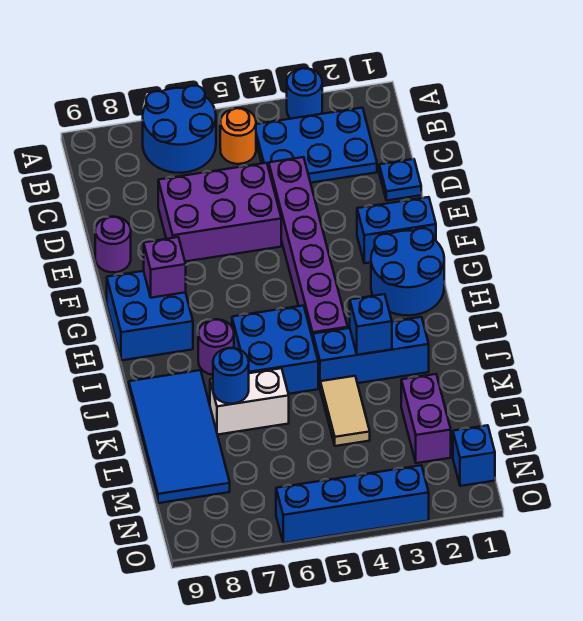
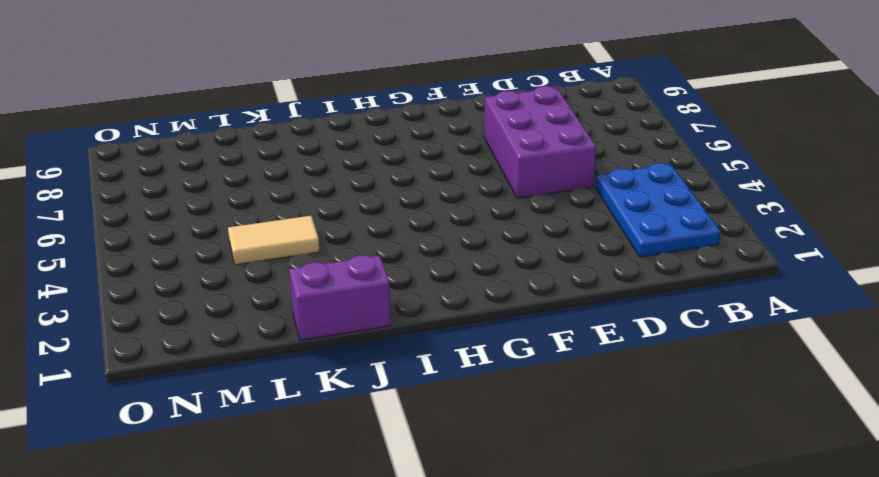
purple brick J1:K1 level 1 -> purple brick L2:M2 level 1
none -> blue round brick A3 level 1
none -> blue round brick A6:B7 level 1
none -> orange round brick B5 level 1

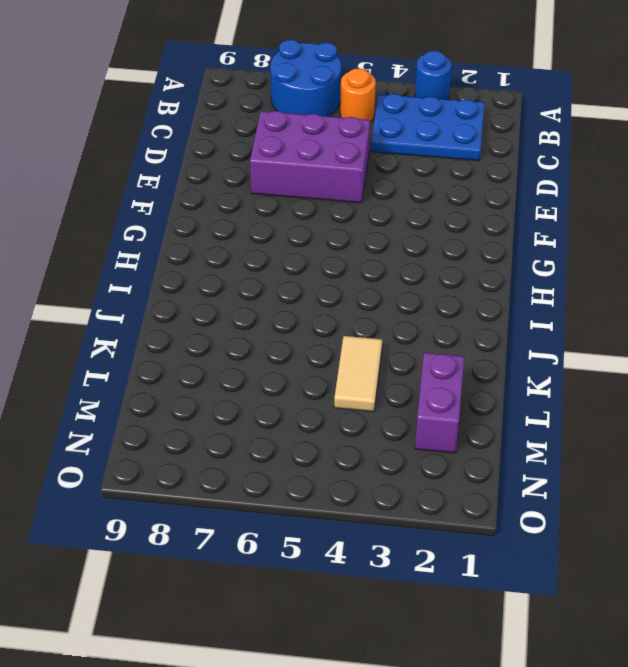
none -> blue plate D1 level 1
none -> purple brick D4:I4 level 1
none -> purple round brick E9 level 1

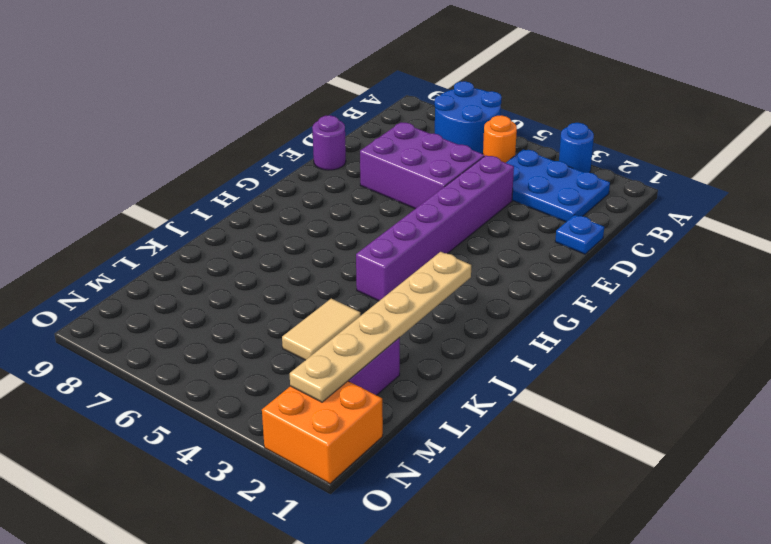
tan plate I2:N2 level 2 -> none
orange brick N1:O2 level 1 -> blue brick N1 level 1
none -> blue brick F1:F2 level 1
none -> blue round brick G1:H2 level 1
none -> blue brick G8:H9 level 1

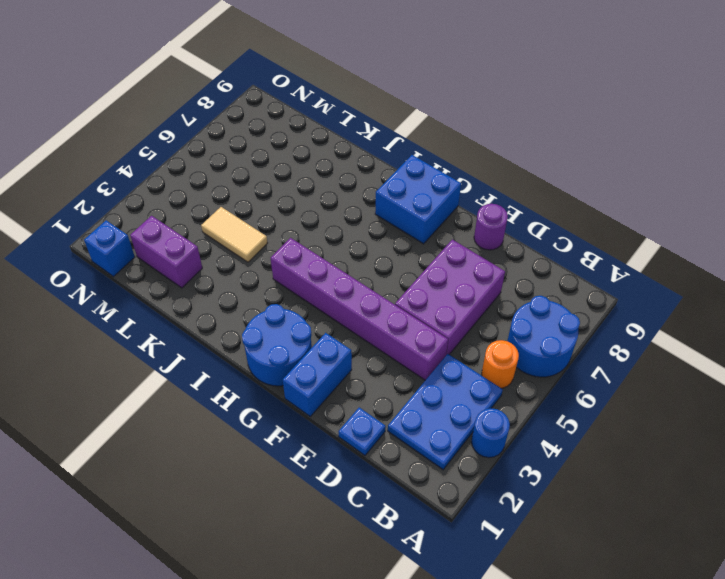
none -> blue brick I5:J6 level 1
none -> purple round brick I7 level 1
none -> blue brick J2:J4 level 1

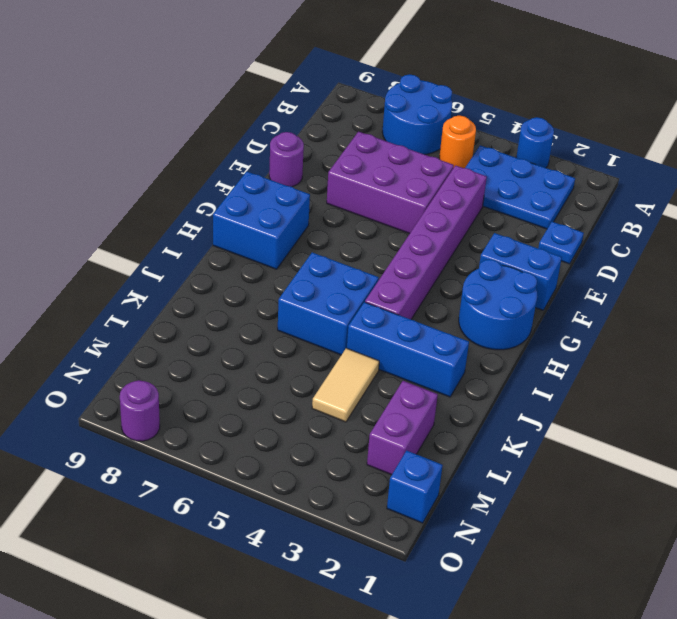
purple round brick O8 level 1 -> purple round brick I7 level 1
none -> blue tile J8:M9 level 1
none -> white brick K6:K7 level 1
none -> blue brick O3:O6 level 1

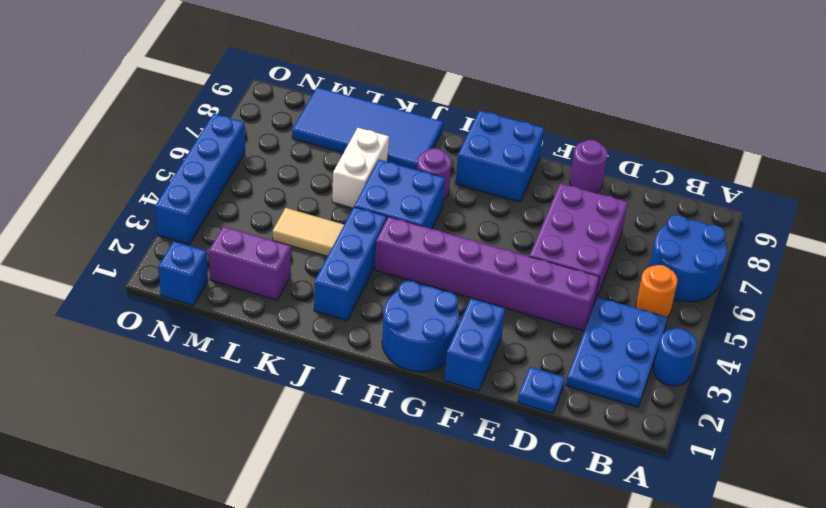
none -> purple brick G8 level 2
none -> blue brick J3 level 2
none -> blue round brick K7 level 2

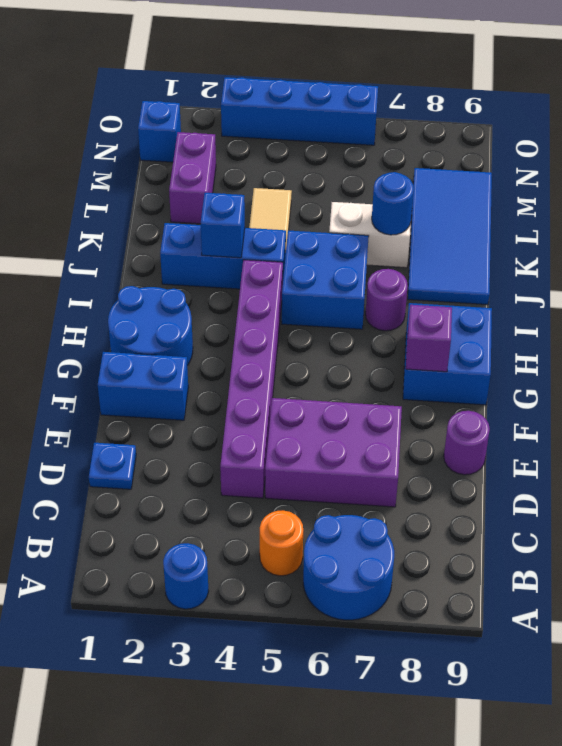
none -> blue plate B2:C4 level 1

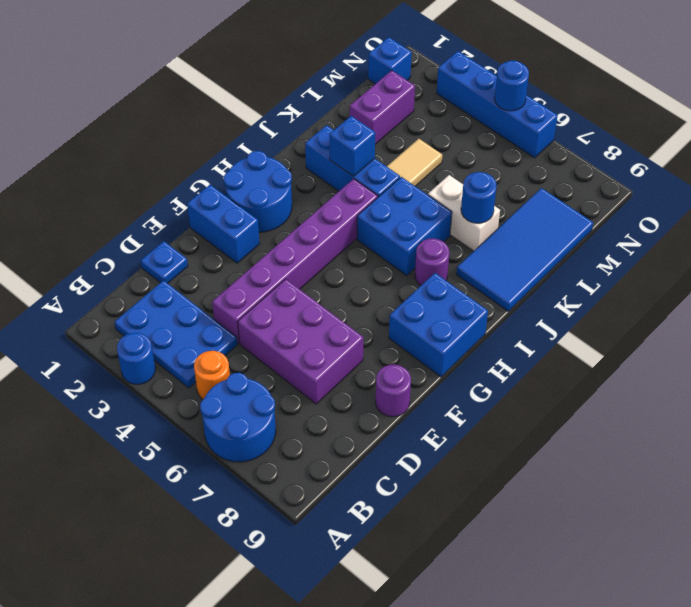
blue round brick O5 level 2 -> none
none -> purple brick G8 level 2

